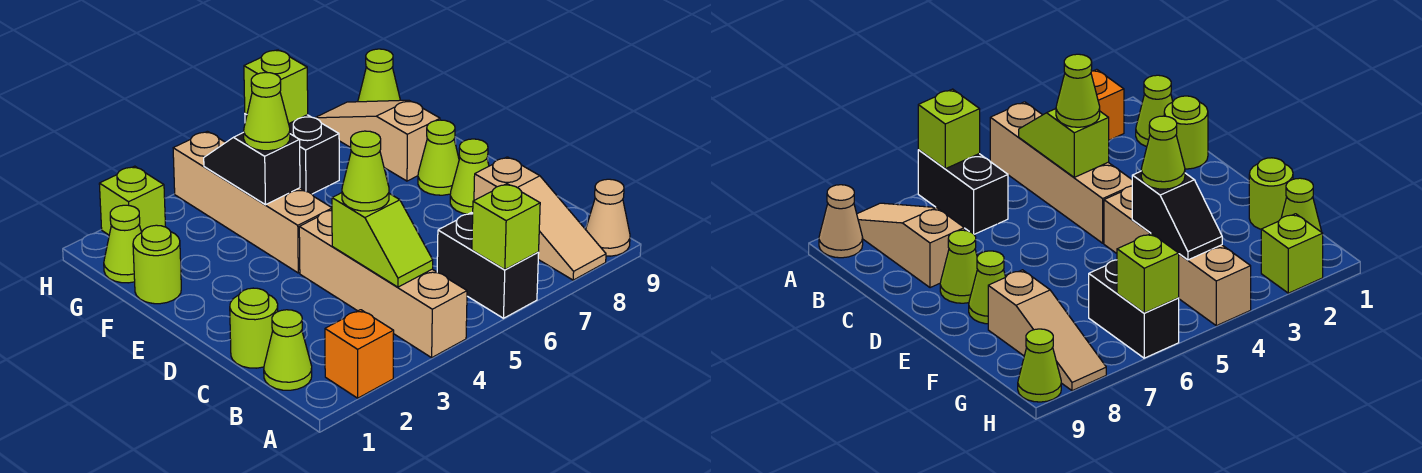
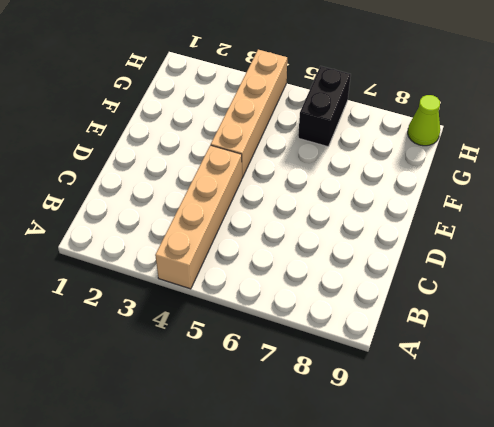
none -> orange brick A2 level 1
none -> black brick A6:B6 level 1
none -> tan slope A8:C8 level 1 top C

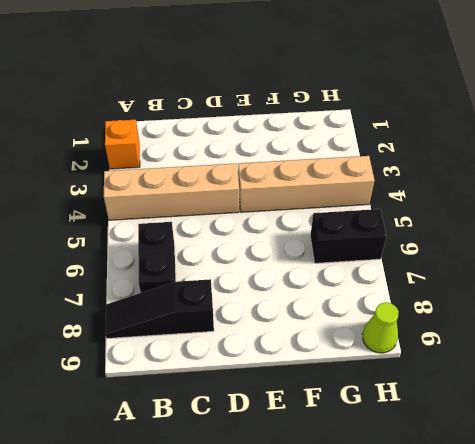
black slope A8:C8 level 1 top C -> tan slope A8:C8 level 1 top C
black brick B6:B7 level 1 -> black brick A6:B6 level 1
none -> tan cone A9 level 1
none -> lime cone B1 level 1
none -> lime round brick C1 level 1

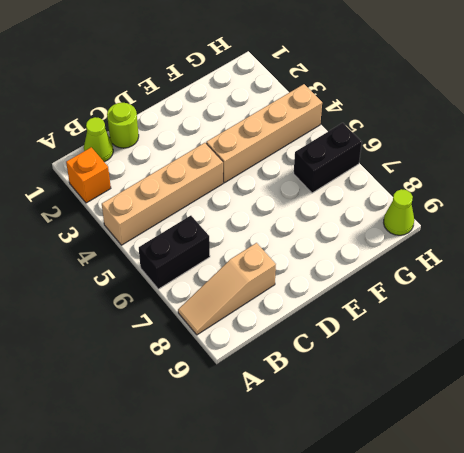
none -> tan cone A9 level 1
none -> lime cone D8 level 1
none -> lime cone E8 level 1

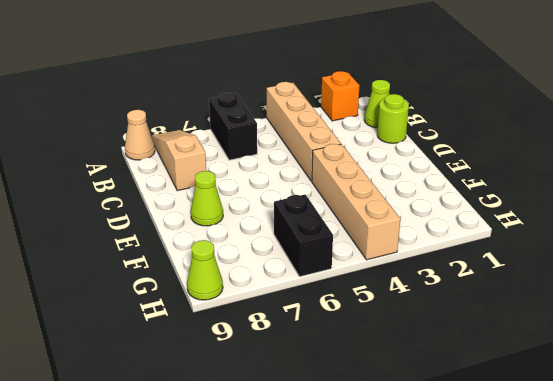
none -> lime cone D8 level 1
none -> lime round brick F1 level 1
none -> tan slope F8:H8 level 1 top F

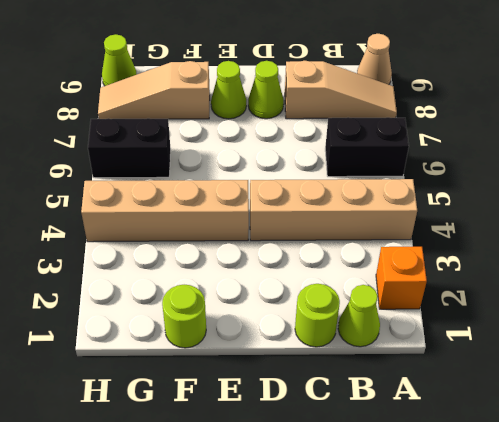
none -> lime cone G1 level 1
none -> lime brick H2 level 1
none -> lime brick A6 level 2

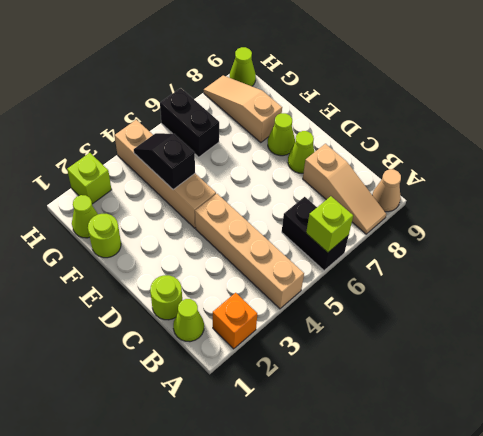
none -> lime slope B4:C4 level 2 top C
none -> lime brick H6 level 2
none -> lime cone C4 level 3

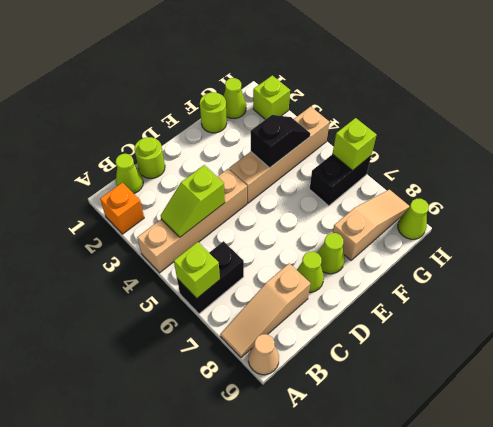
none -> lime cone C4 level 3
none -> lime cone F4 level 3

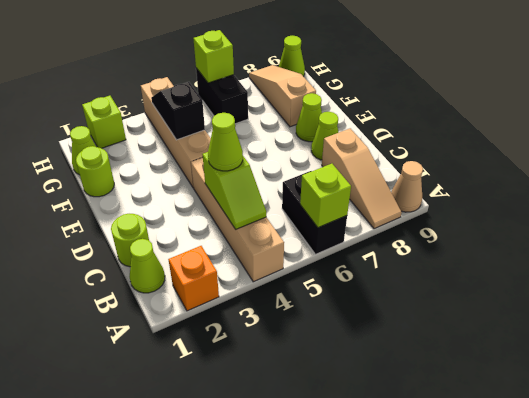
none -> lime cone F4 level 3

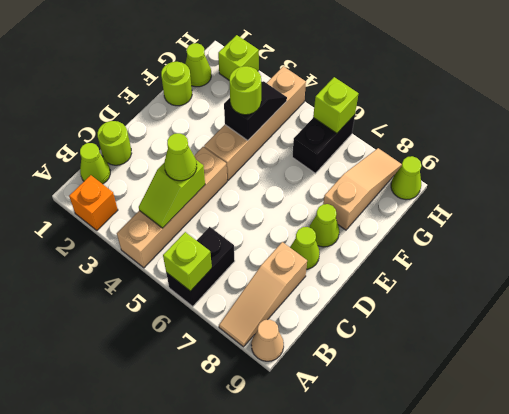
lime round brick F4 level 3 -> lime cone F4 level 3

